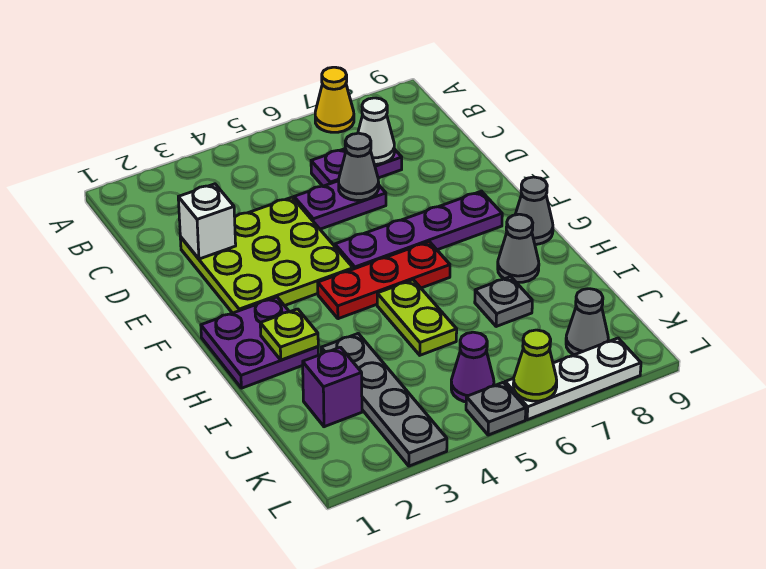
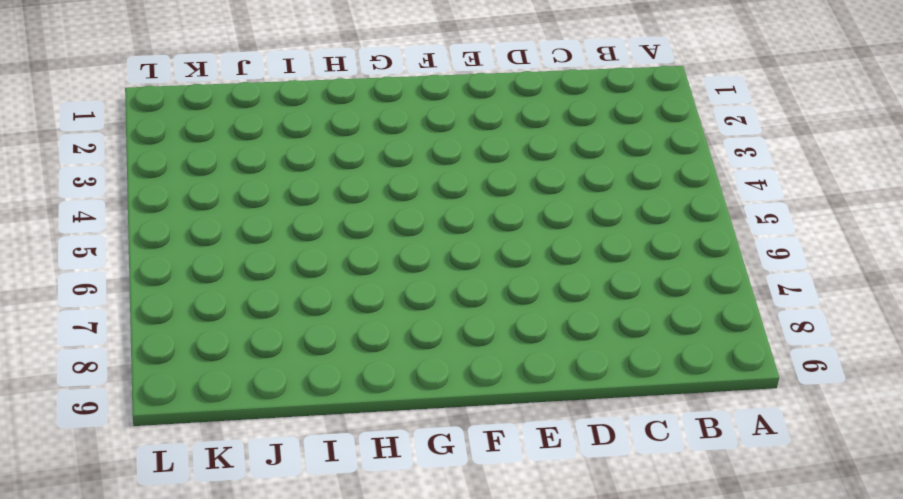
none -> yellow cone A7 level 1
none -> purple plate C6:C7 level 1
none -> lime plate D2:F4 level 1

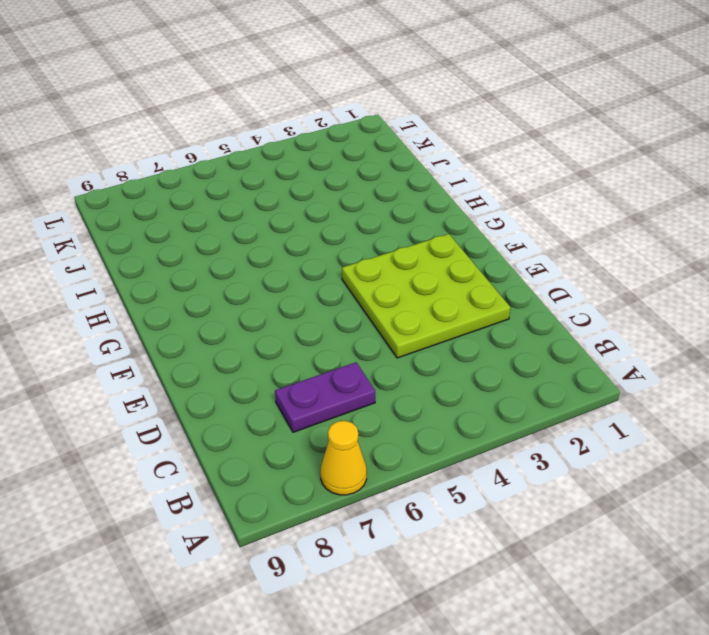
none -> purple plate D5:D6 level 1
none -> purple plate F5:F8 level 1
none -> purple plate G1:H2 level 1

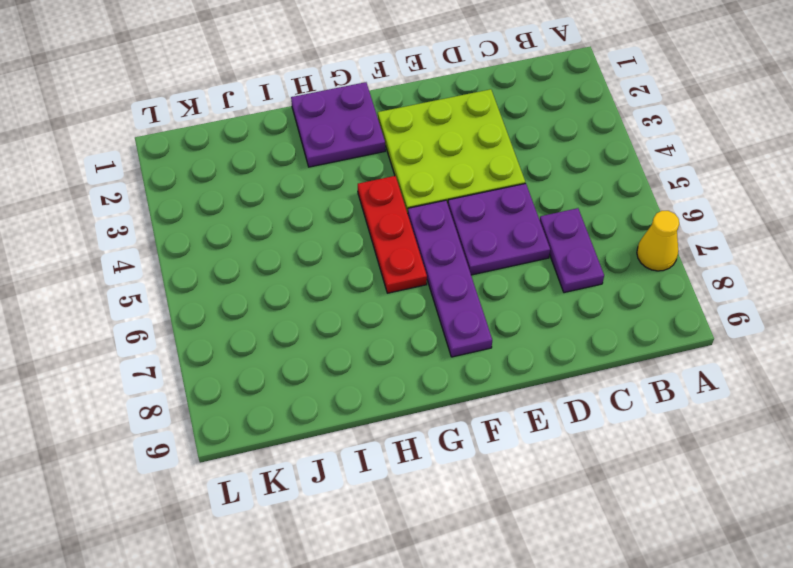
purple plate D5:E6 level 1 -> purple plate D5:D6 level 1
none -> grey cone G9 level 1
none -> lime plate H5:I5 level 1
none -> grey cone H8 level 1

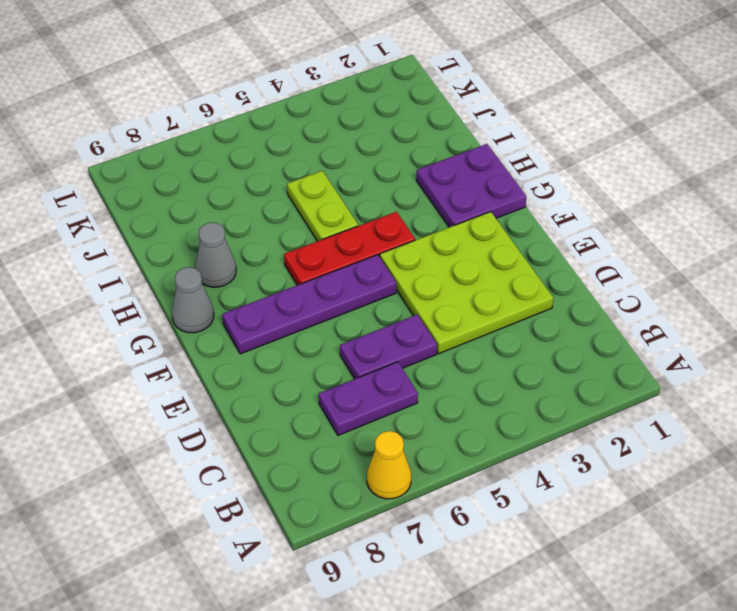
none -> grey plate I3:L3 level 1
none -> grey plate I7 level 1
none -> purple brick J2 level 1

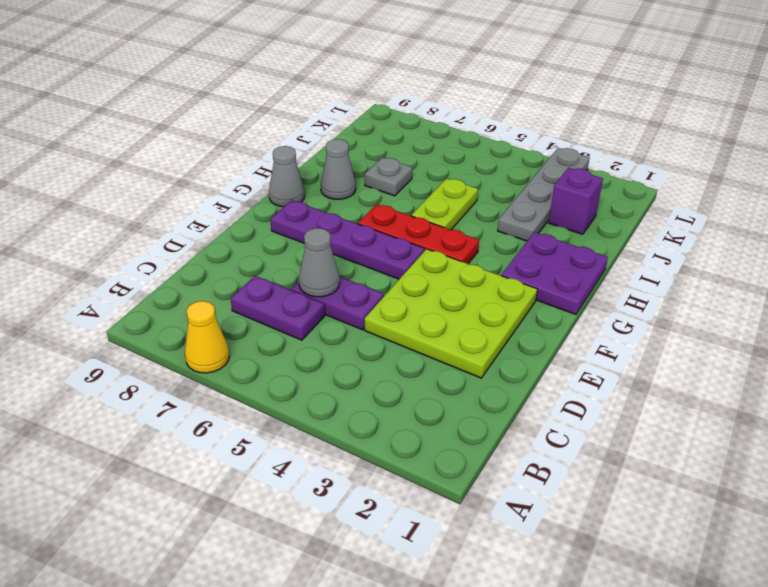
none -> purple cone K5 level 1
none -> grey cone K8 level 1
none -> grey plate L5 level 1

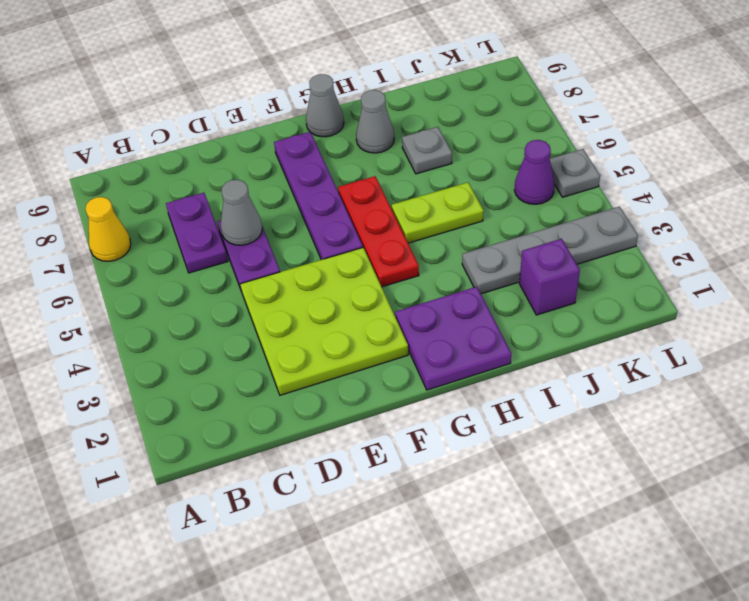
none -> grey cone K8 level 1
none -> white plate L6:L8 level 1
none -> white cone C7 level 2

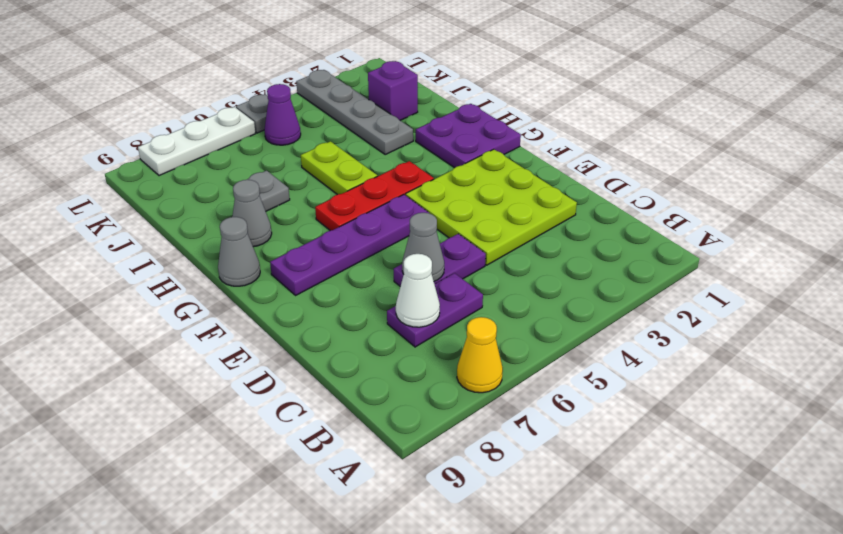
none -> grey cone K8 level 1
none -> white brick D2 level 2
none -> lime plate H2 level 2

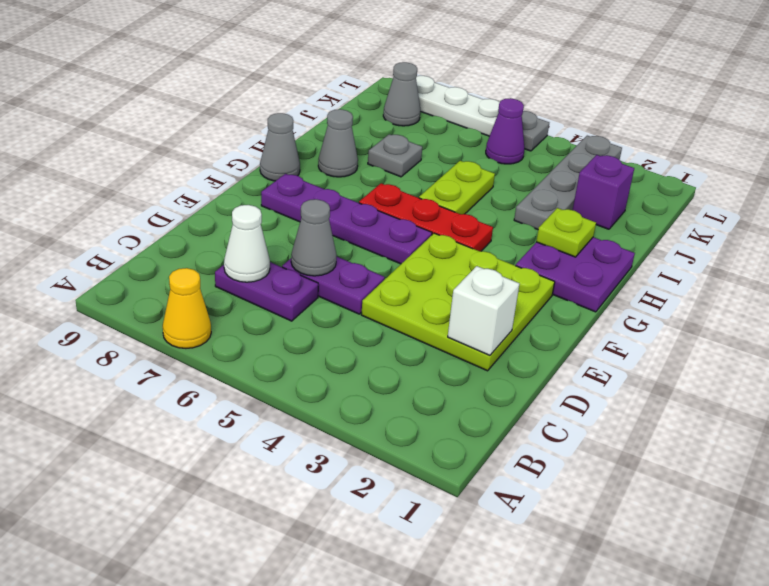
none -> lime cone L6 level 2

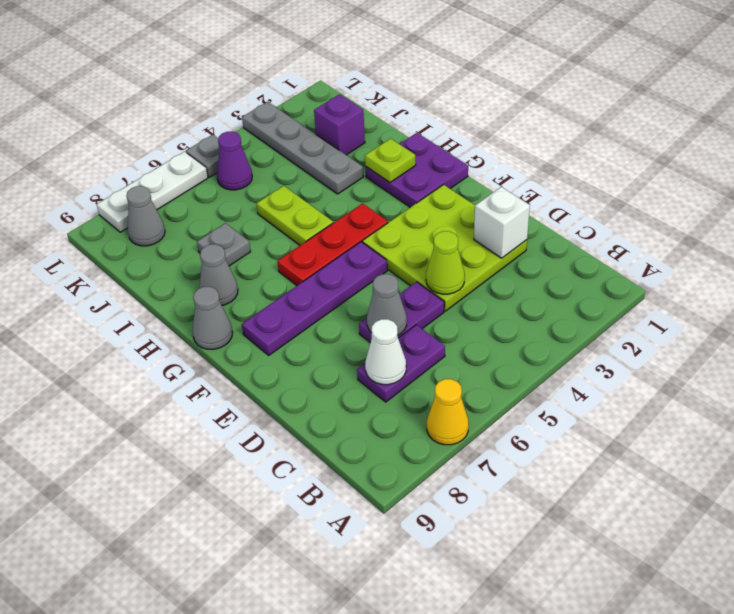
lime cone D4 level 2 -> lime cone L6 level 2

